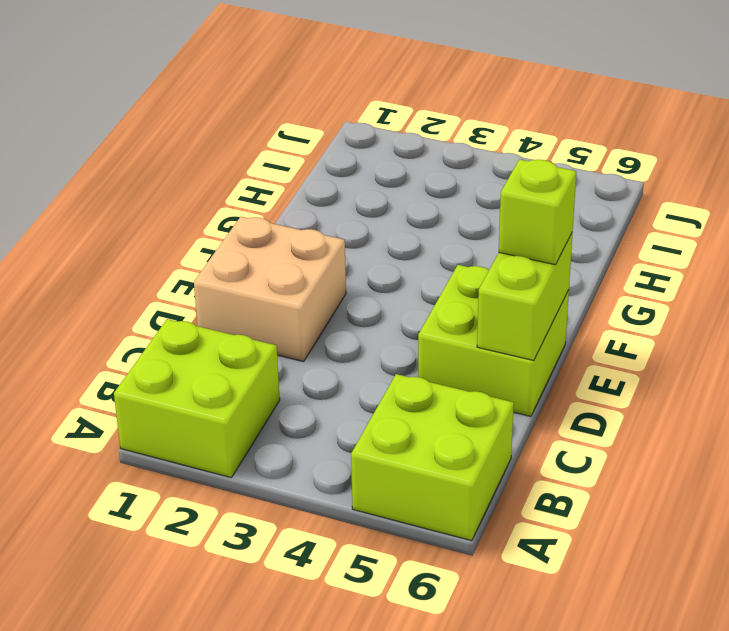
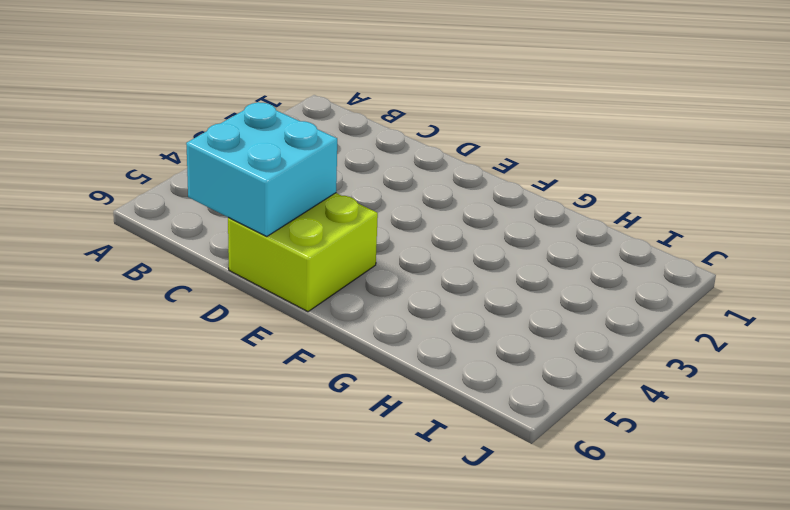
cyan brick C5:D6 level 2 -> lime brick D6:E6 level 2
none -> lime brick A1:B2 level 1
none -> lime brick A5:B6 level 1

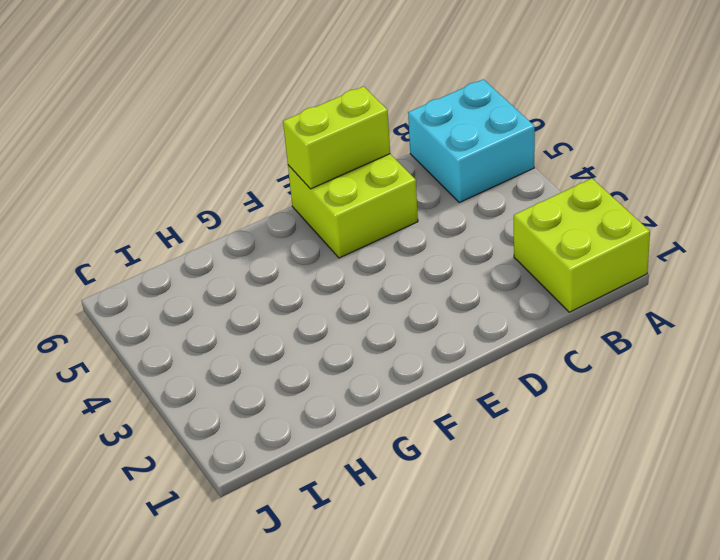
cyan brick A5:B6 level 1 -> lime brick A5:B6 level 1
none -> tan brick D1:E2 level 1
none -> lime brick E6 level 3

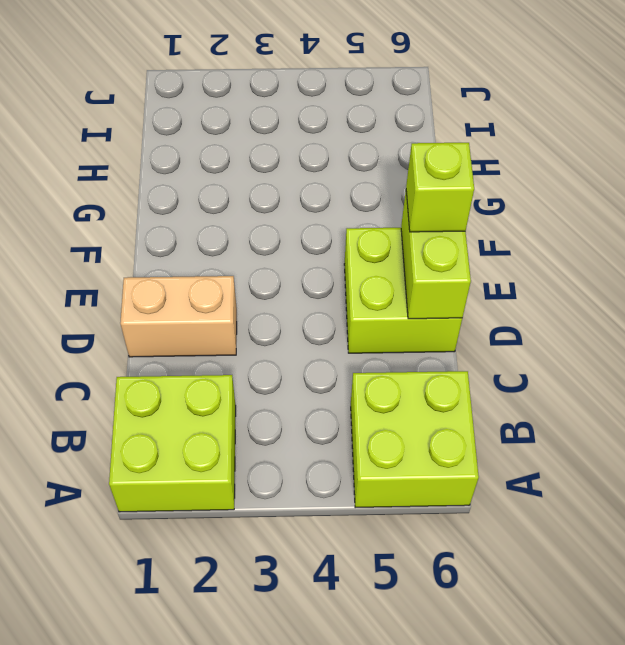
tan brick D1:D2 level 1 -> tan brick D1:E2 level 1

